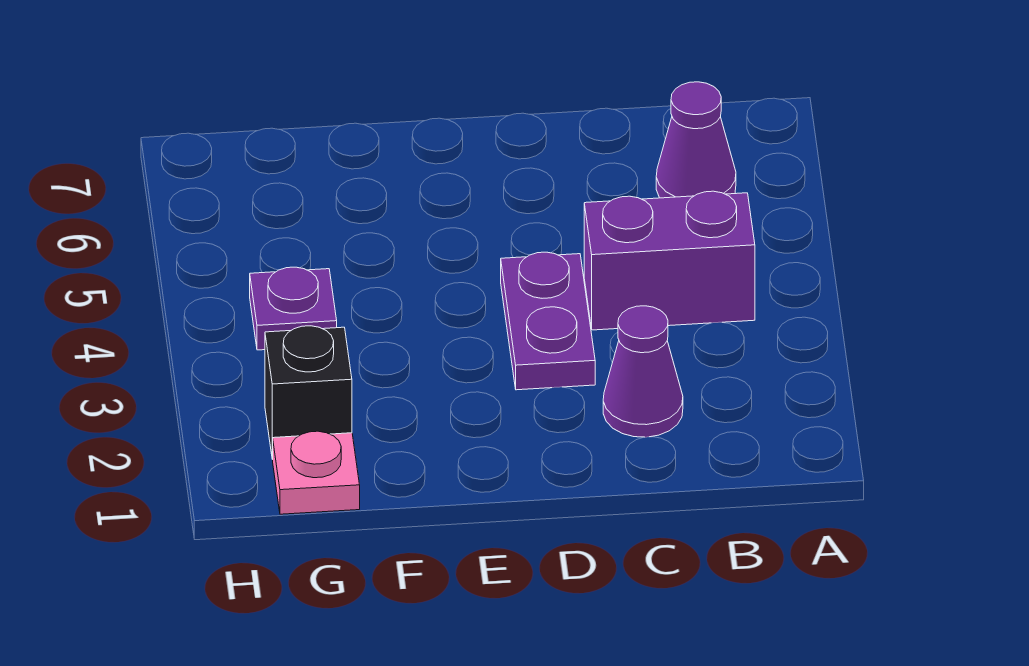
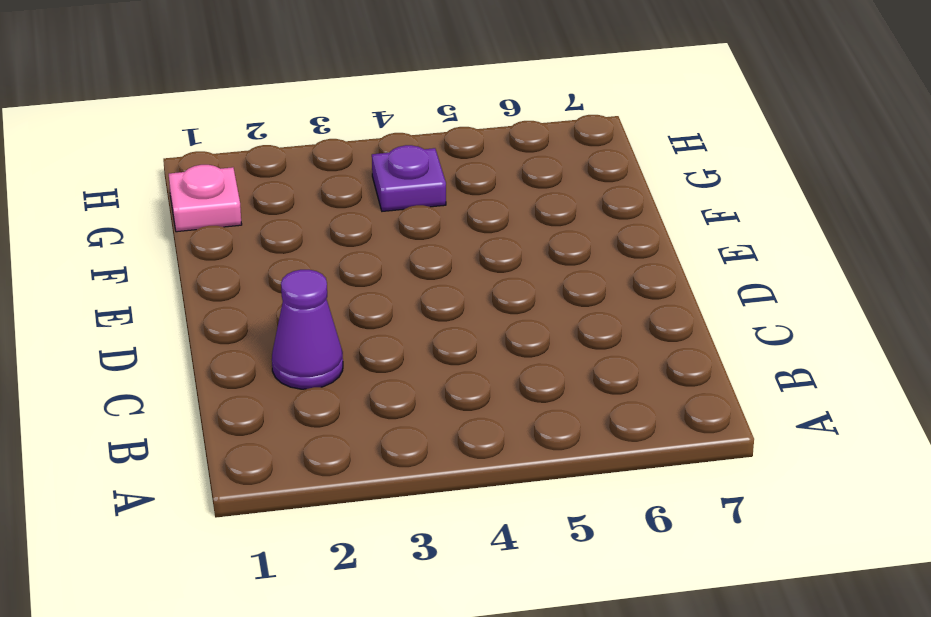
none -> purple brick B4:C4 level 1
none -> purple cone B6 level 1

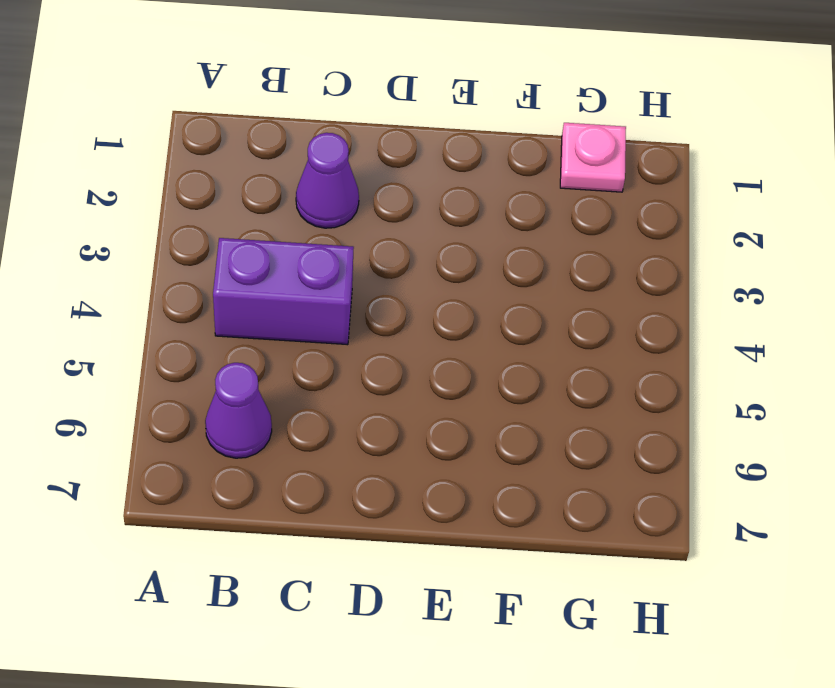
none -> purple plate D3:D4 level 1
none -> black brick G2 level 1

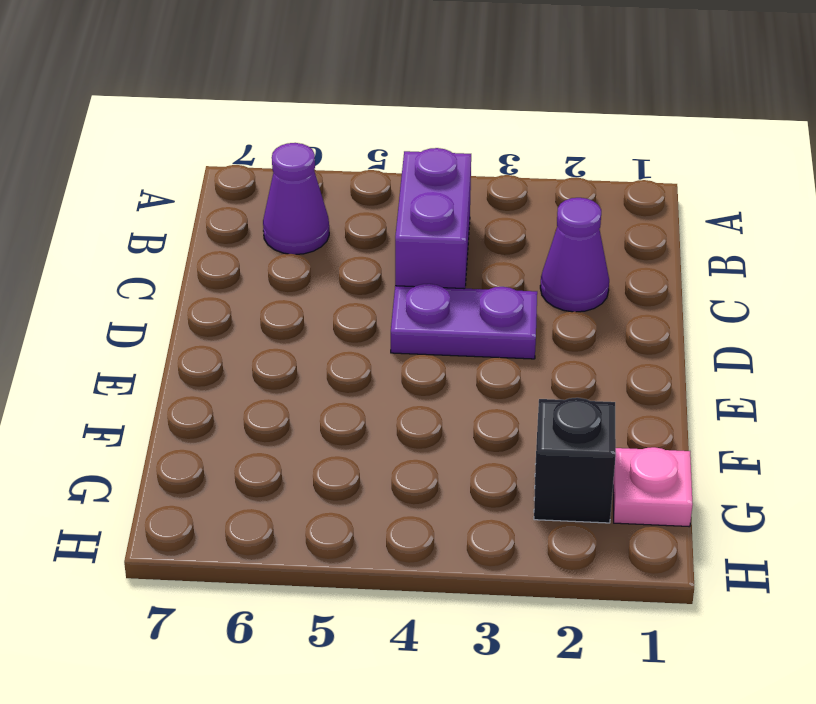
none -> purple plate G4 level 1

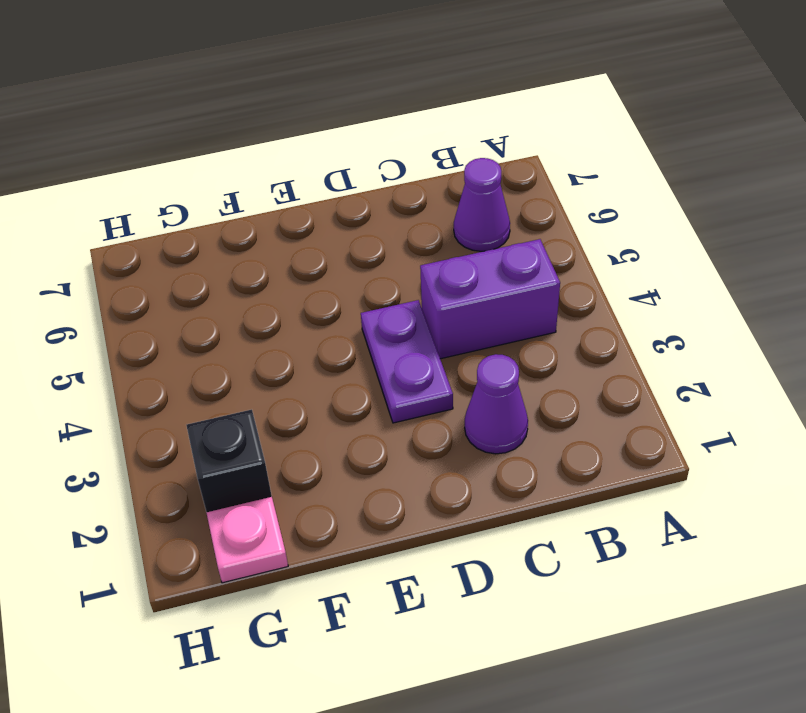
none -> purple plate G4 level 1

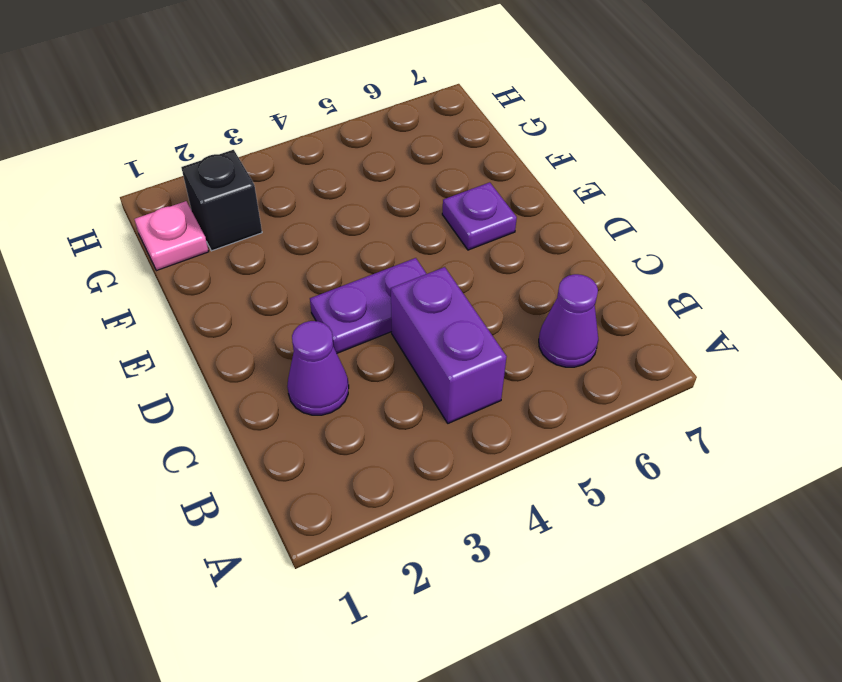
purple plate E6 level 1 -> purple plate G4 level 1

